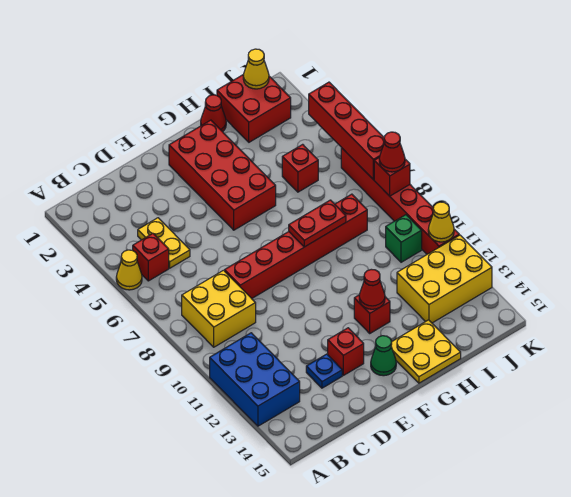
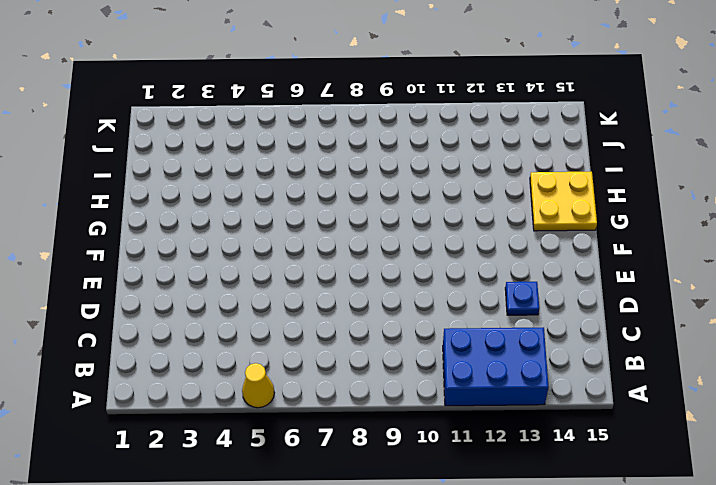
none -> red brick B5 level 1
none -> yellow brick B8:C9 level 1
none -> yellow plate C4:C5 level 1

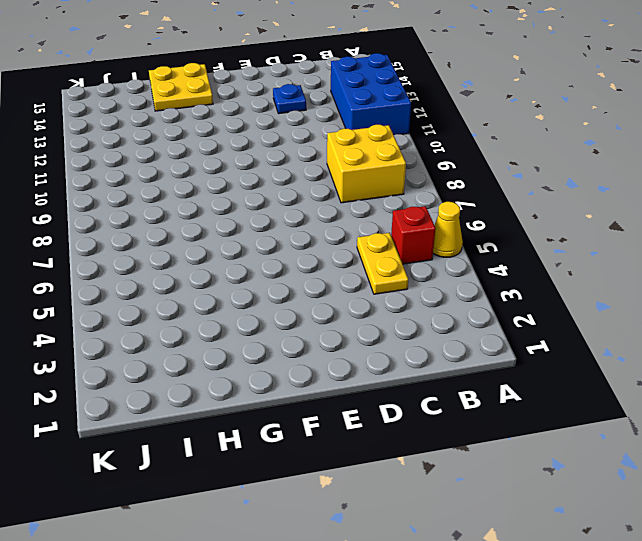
none -> red brick D8:I8 level 1
none -> red brick E13 level 1
none -> red brick F2:G5 level 1

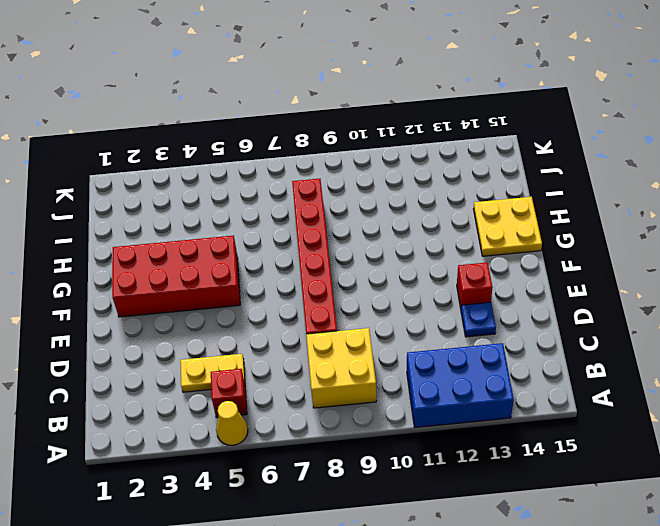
none -> green cone F14 level 1
none -> red brick G12 level 1
none -> red cone H1 level 1

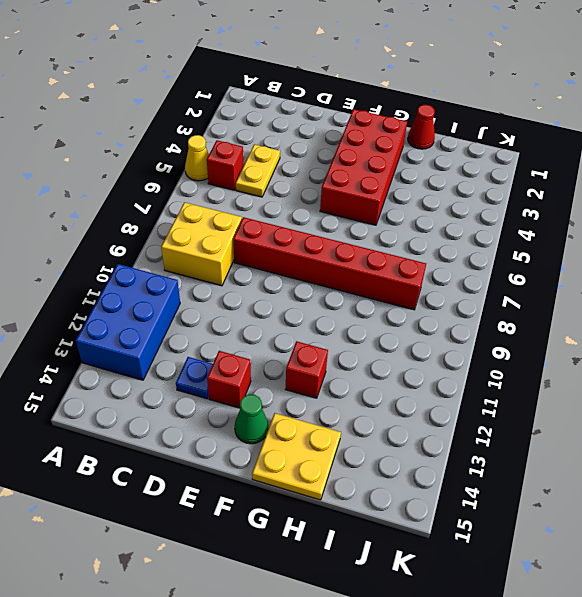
none -> red brick I1:J2 level 1
none -> red brick I5 level 1
none -> yellow brick I12:K13 level 1

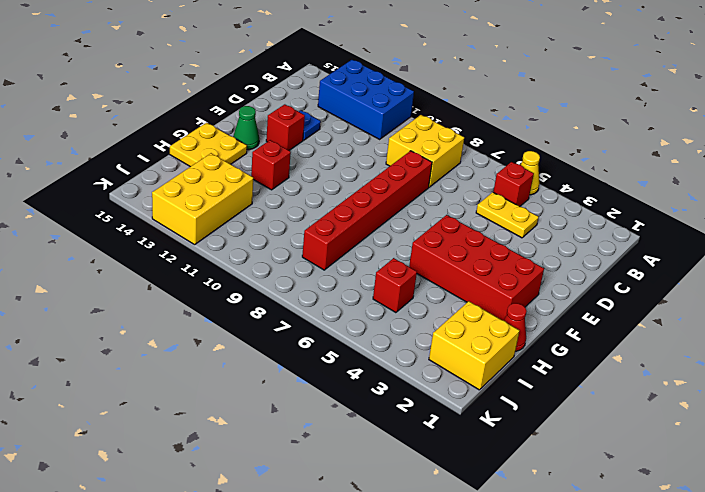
yellow brick I1:J2 level 1 -> red brick I1:J2 level 1
none -> green brick J10 level 1
none -> red brick K6:K11 level 1
none -> red plate G8:H8 level 2

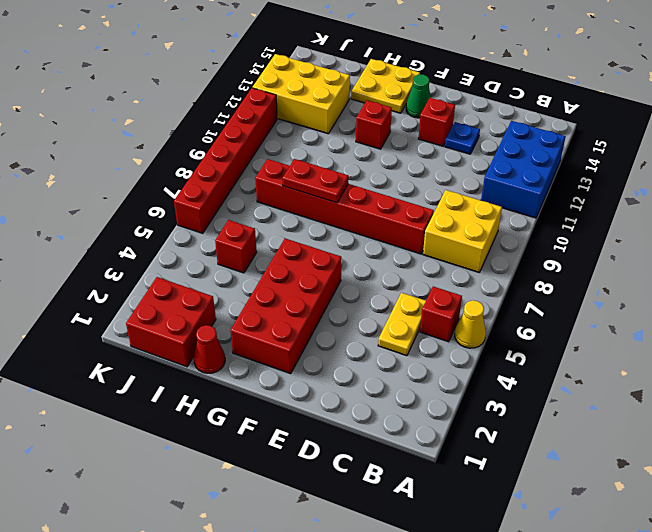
none -> green brick J10 level 1
none -> red cone G12 level 2
none -> yellow cone J1 level 2

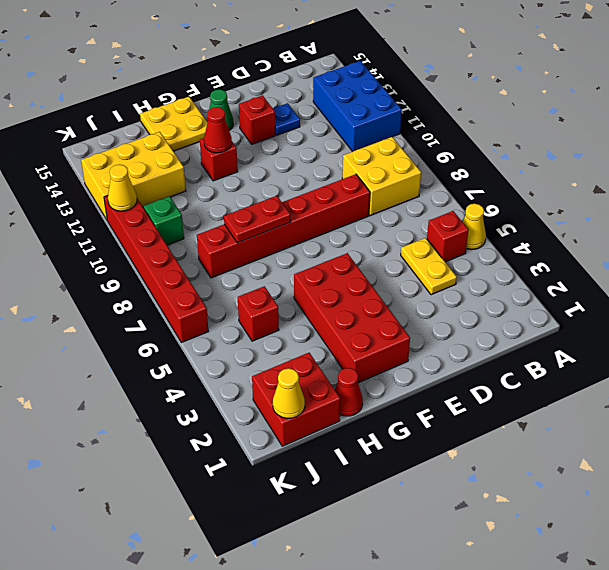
none -> red brick K4:K7 level 2
none -> red brick K8 level 2
none -> red cone K8 level 3

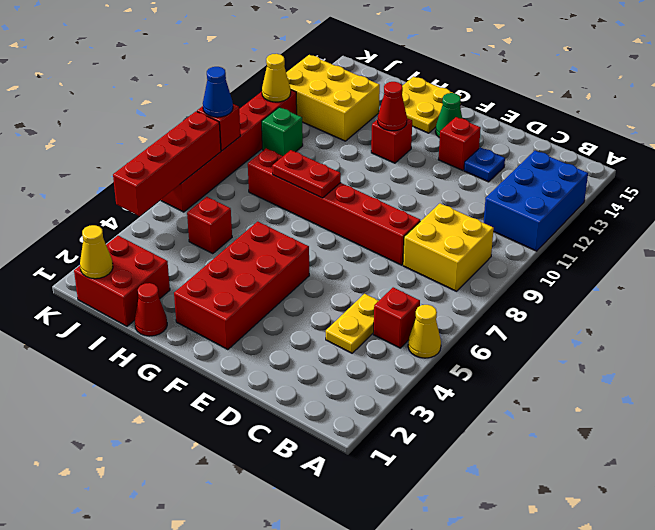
blue cone K8 level 3 -> red cone K8 level 3

